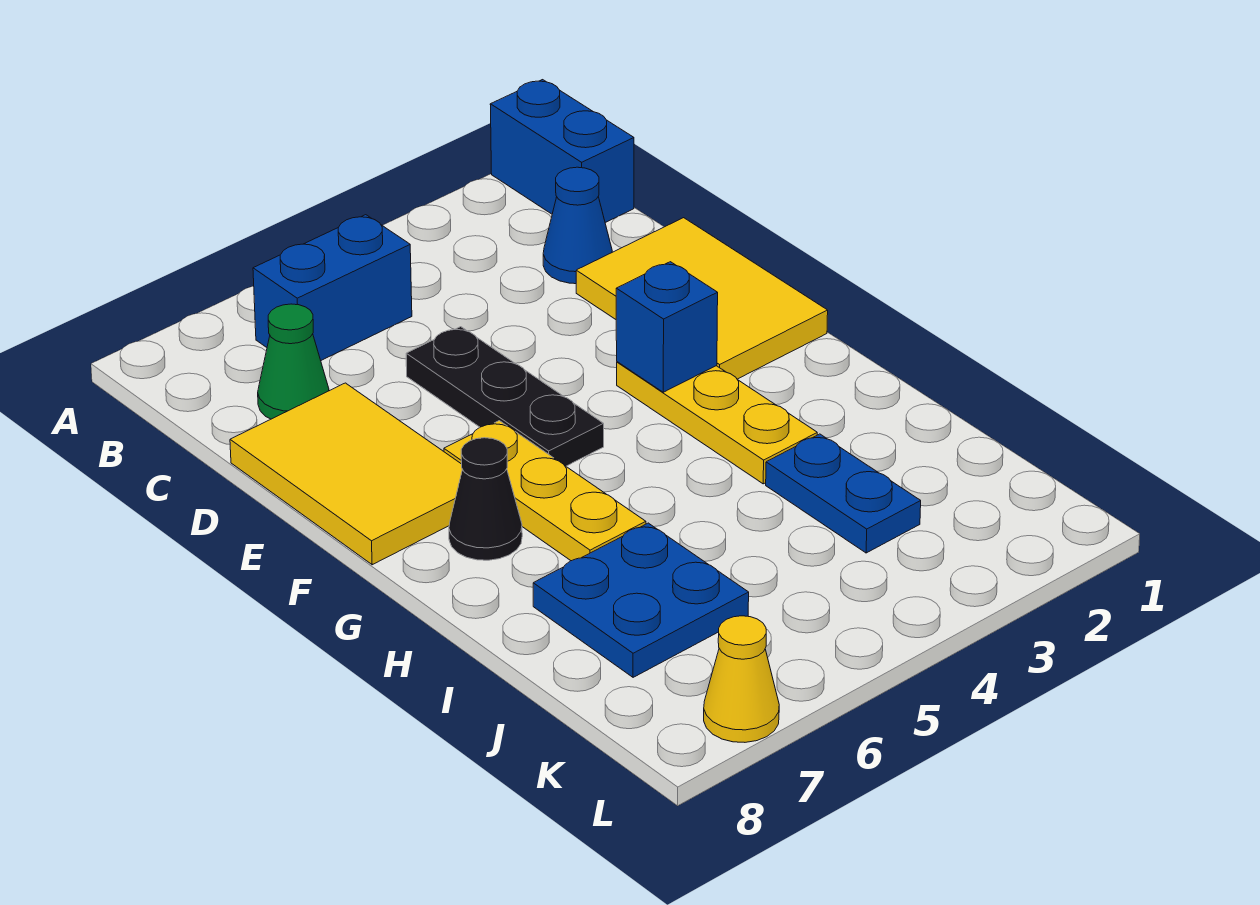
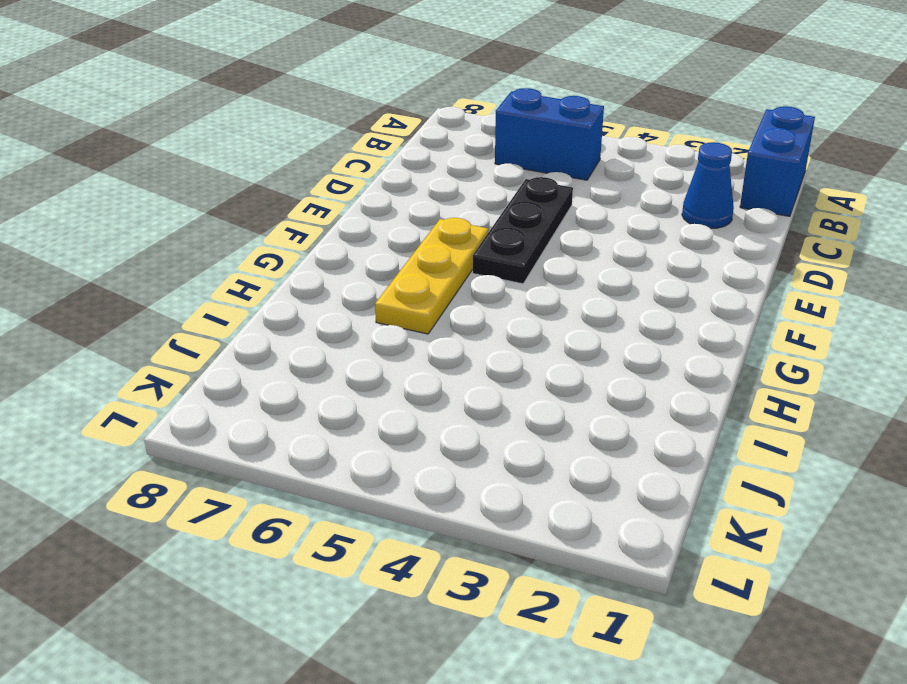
none -> green cone C7 level 1
none -> yellow tile D1:F2 level 1
none -> yellow tile D7:F8 level 1

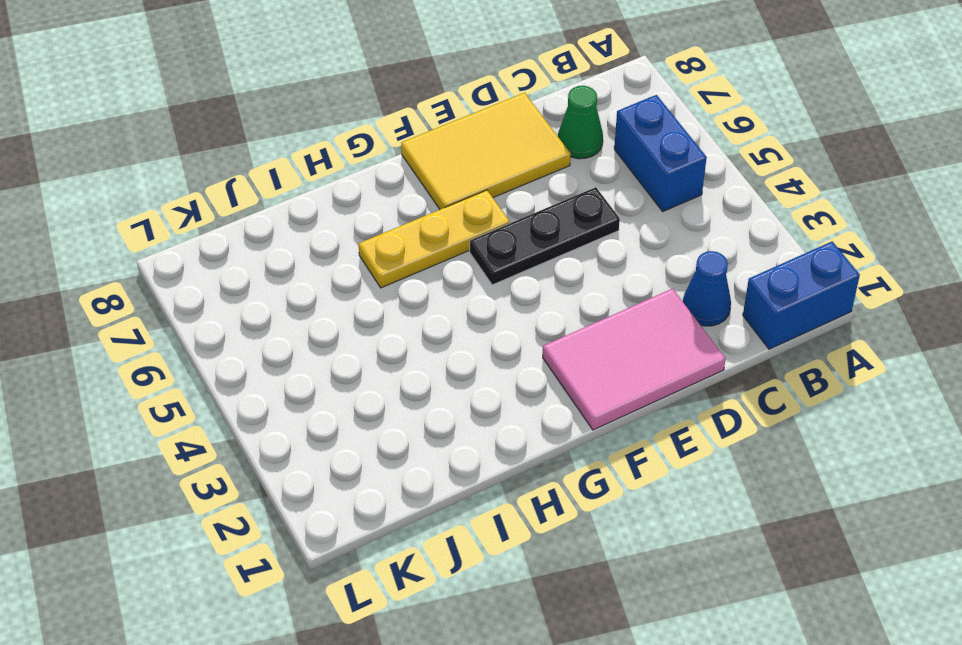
pink tile D1:F2 level 1 -> yellow tile D1:F2 level 1
none -> yellow plate F3:H3 level 1
none -> black cone G7 level 1
none -> blue plate I3:J3 level 1

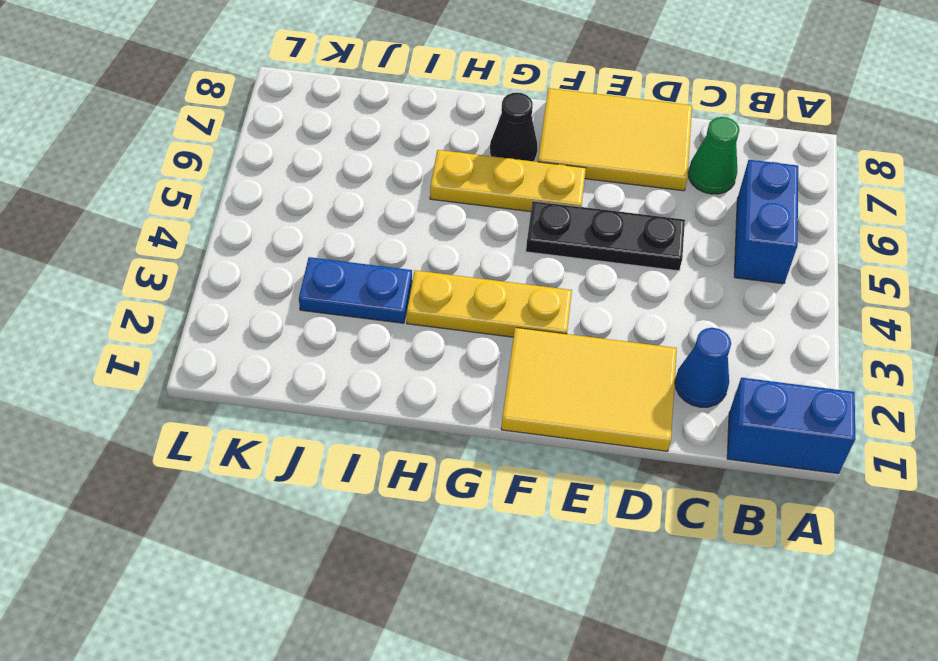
none -> blue plate I6:J7 level 1
none -> yellow cone L7 level 1
none -> blue brick F3 level 2

